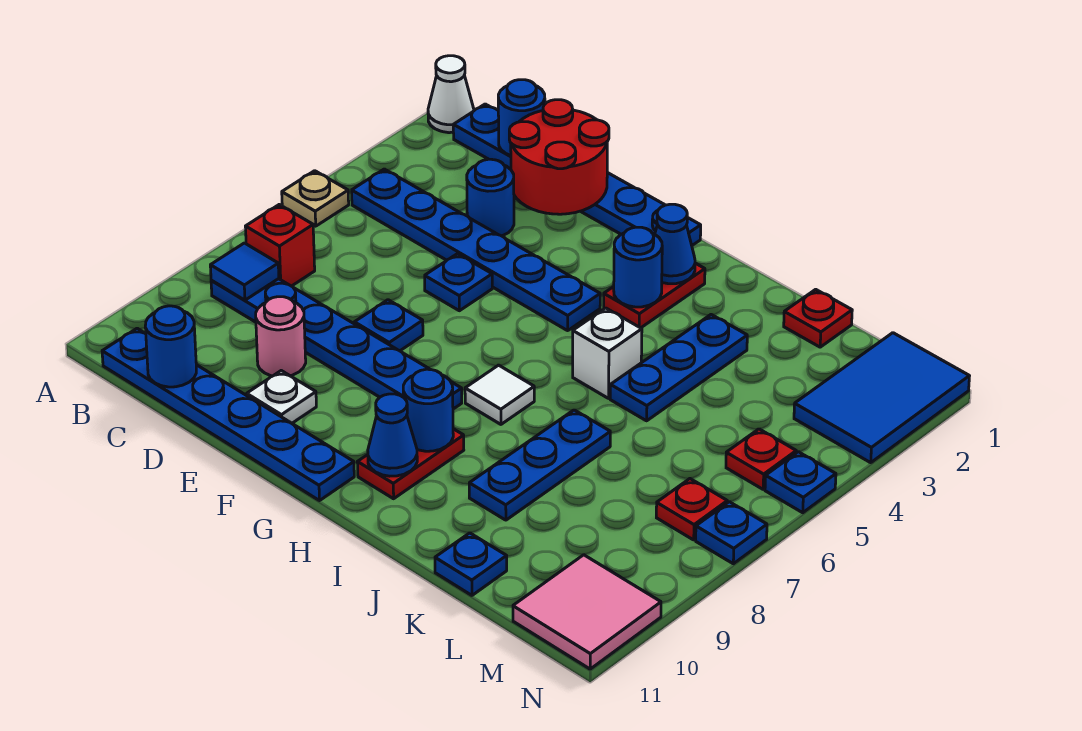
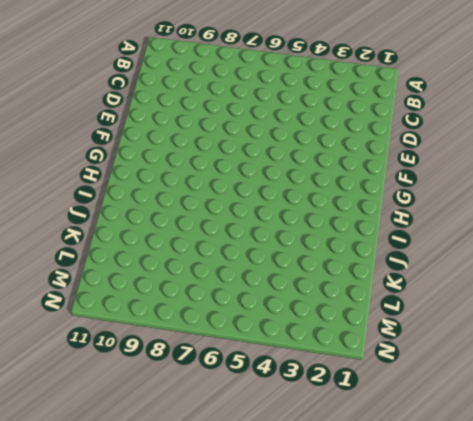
none -> white cone A1 level 1
none -> tan plate A5 level 1
none -> blue plate B1:G1 level 1
none -> blue plate B4:G4 level 1

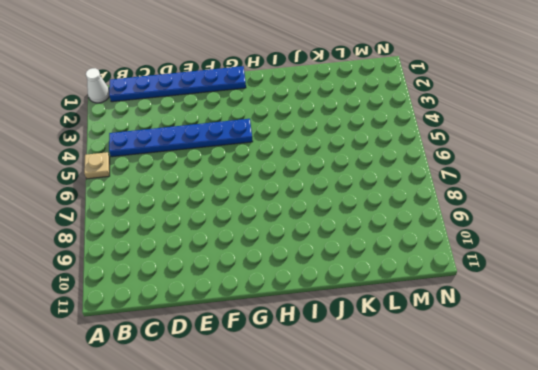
none -> red brick B7 level 1
none -> blue plate B8:G8 level 1
none -> blue plate B11:G11 level 1
none -> blue round brick D3 level 1

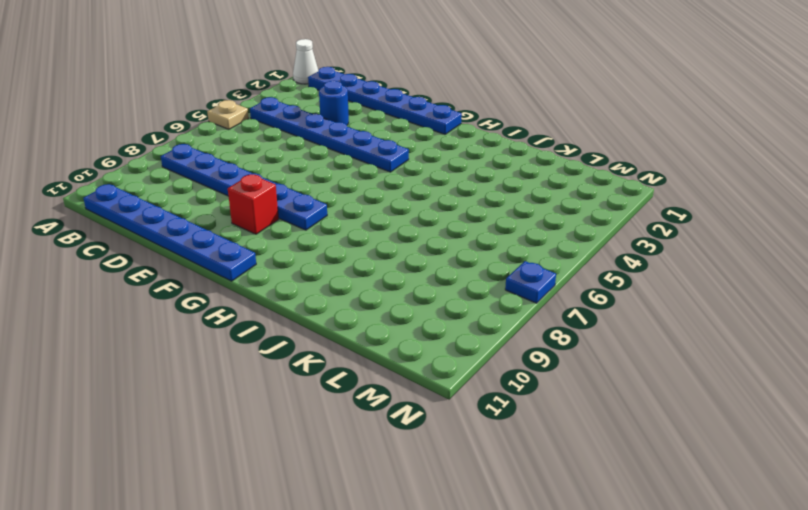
red brick F9 level 1 -> red brick B7 level 1
none -> pink round brick D9 level 1
none -> blue plate E5 level 1
none -> blue plate E7 level 1
none -> white plate E10 level 1

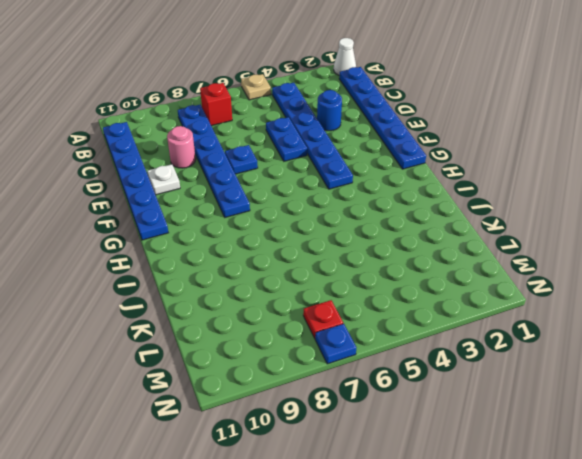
blue plate D5:E5 level 1 -> blue plate E5 level 1
none -> red plate H2:H3 level 1
none -> white tile H7 level 1
none -> red plate H9:H10 level 1
none -> white brick I5 level 1

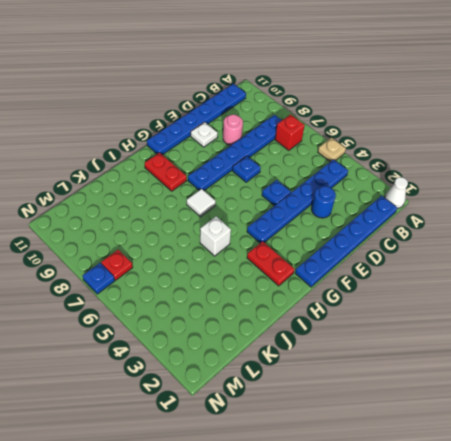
none -> blue plate J3:J5 level 1
none -> blue plate J7:J9 level 1
none -> red plate K1 level 1
none -> blue plate K11 level 1

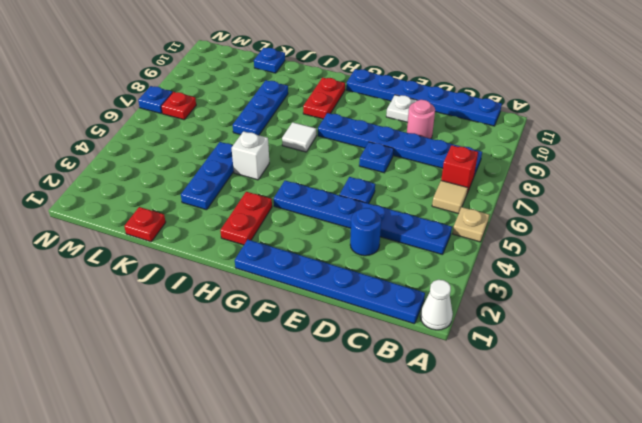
tan tile B6 level 1 -> none
none -> blue tile M1:N3 level 1
none -> red plate M5 level 1
none -> pink tile M10:N11 level 1
none -> blue plate N5 level 1

